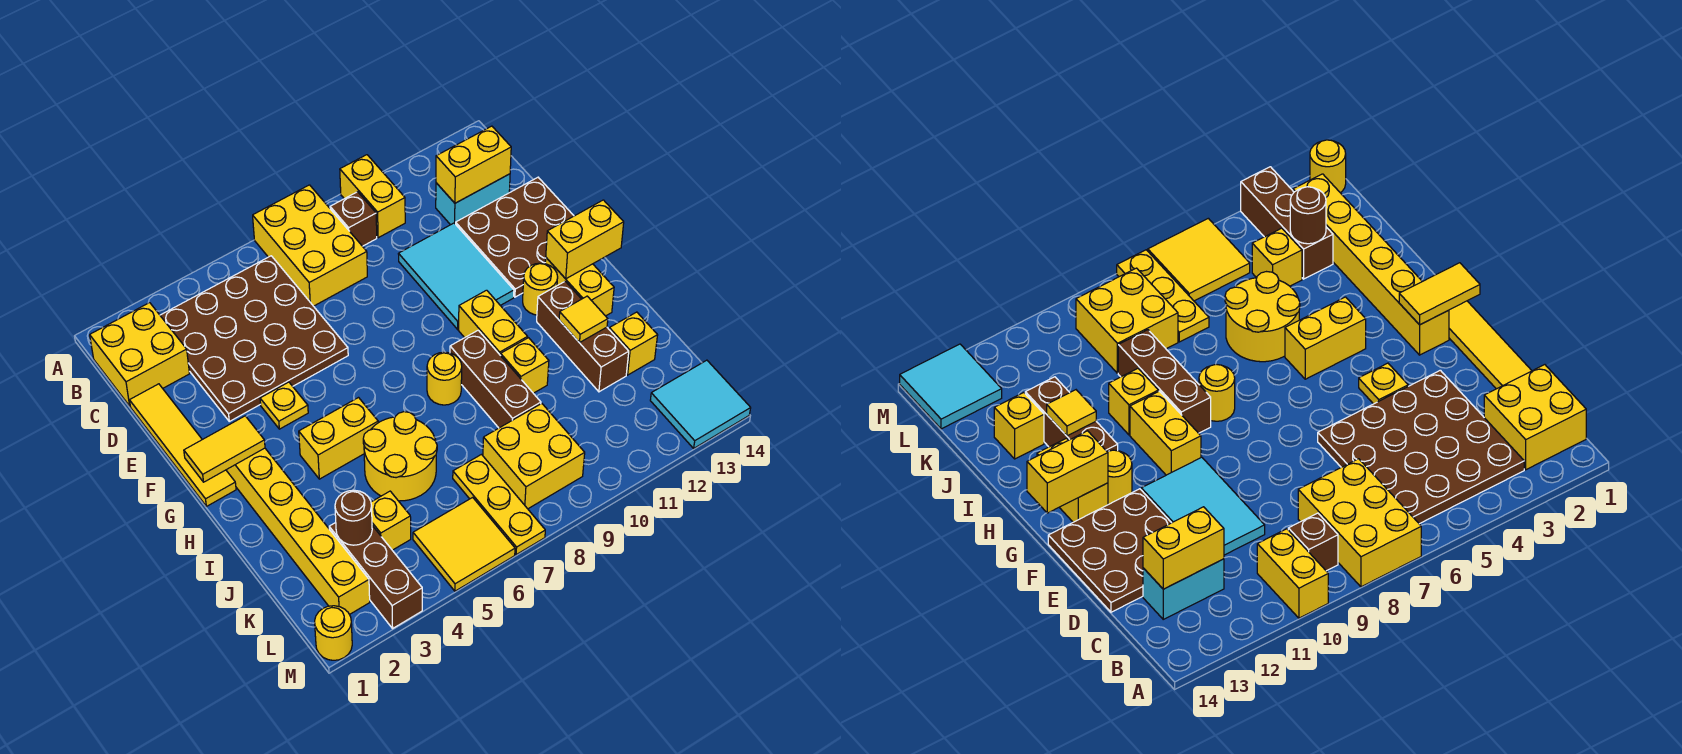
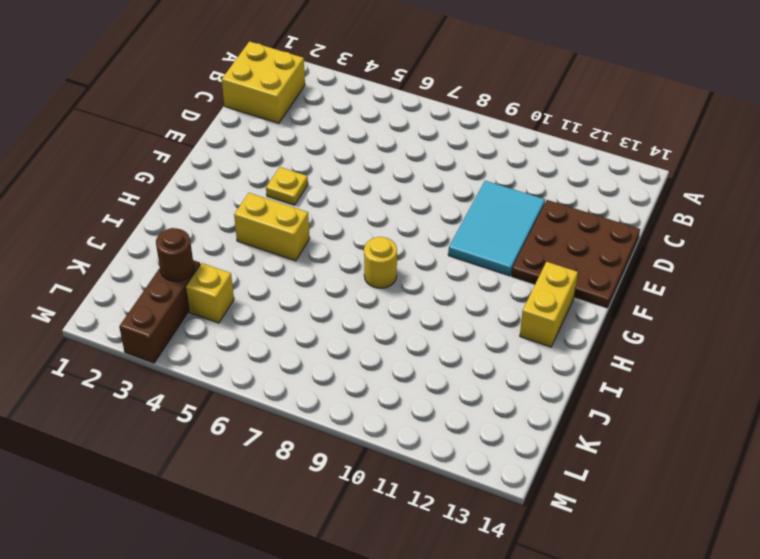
none -> yellow brick A7:C8 level 1
none -> yellow brick A10:B10 level 1
none -> brown plate B3:E6 level 1
none -> brown brick B9 level 1

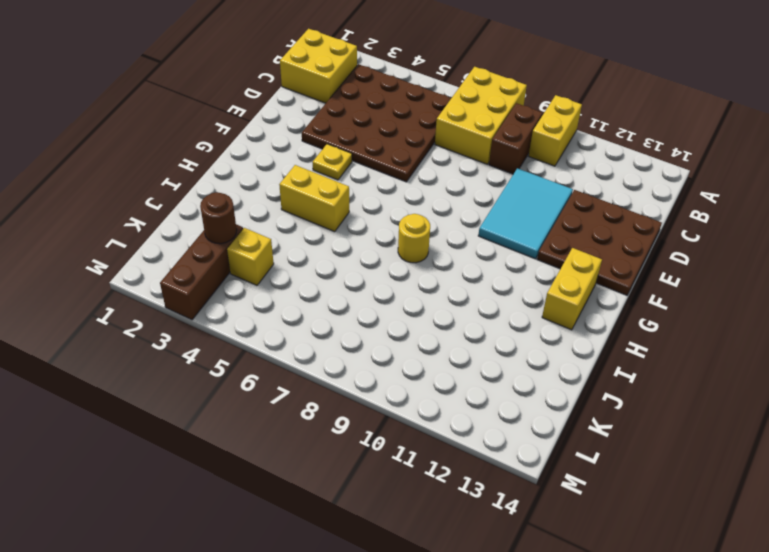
brown brick B9:C9 level 1 -> brown brick B9 level 1
none -> cyan brick C12:C13 level 1
none -> yellow tile D1:G1 level 1
none -> yellow brick G2:L2 level 1
none -> yellow brick G10:H10 level 1

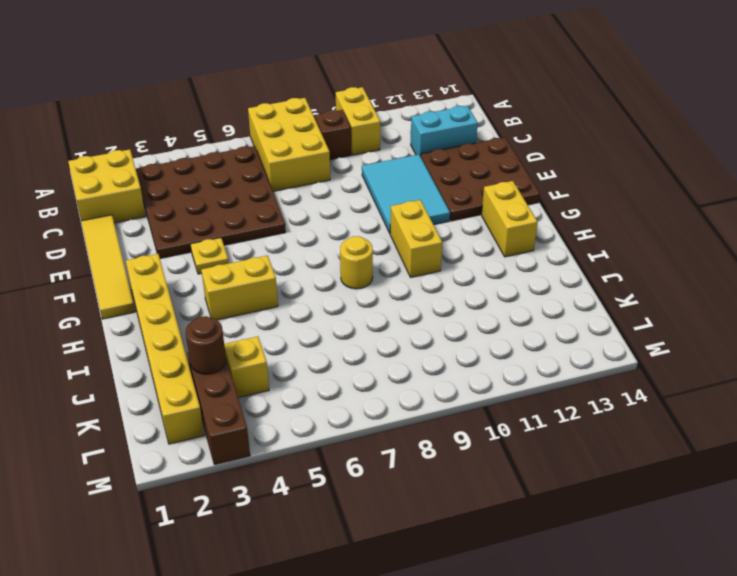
none -> yellow round brick G12 level 1
none -> brown brick H9:J9 level 1
none -> brown brick H12:J12 level 1
none -> yellow round brick I5:J6 level 1

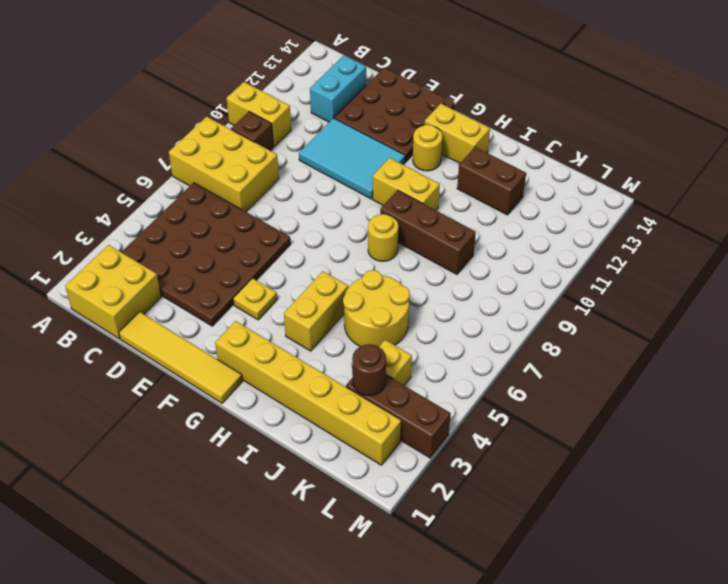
brown brick I12:J12 level 1 -> brown brick H12:J12 level 1
none -> yellow brick I10 level 1
none -> yellow brick J13 level 1
none -> yellow plate K7:M7 level 1
none -> yellow brick K8:L9 level 1

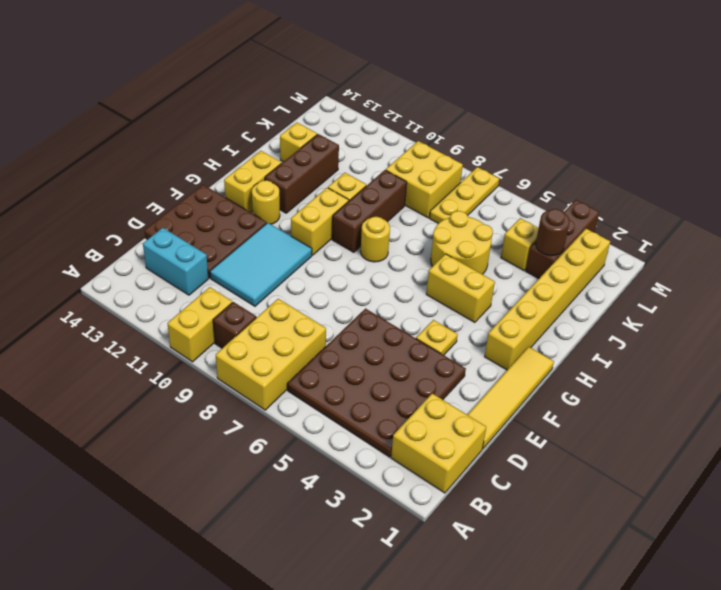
none -> yellow tile L5:M6 level 1
none -> cyan tile L13:M14 level 1
none -> yellow round brick M1 level 1
none -> yellow brick C12:C13 level 2

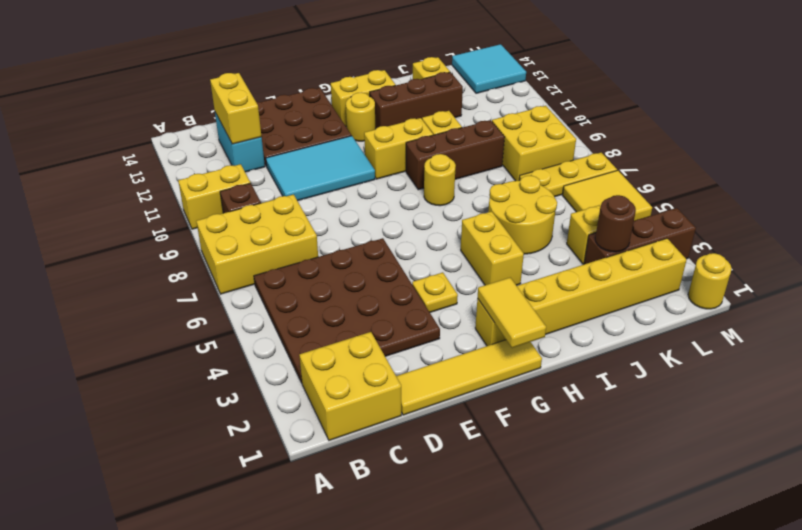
none -> yellow brick G13:G14 level 2
none -> yellow tile I12 level 2

